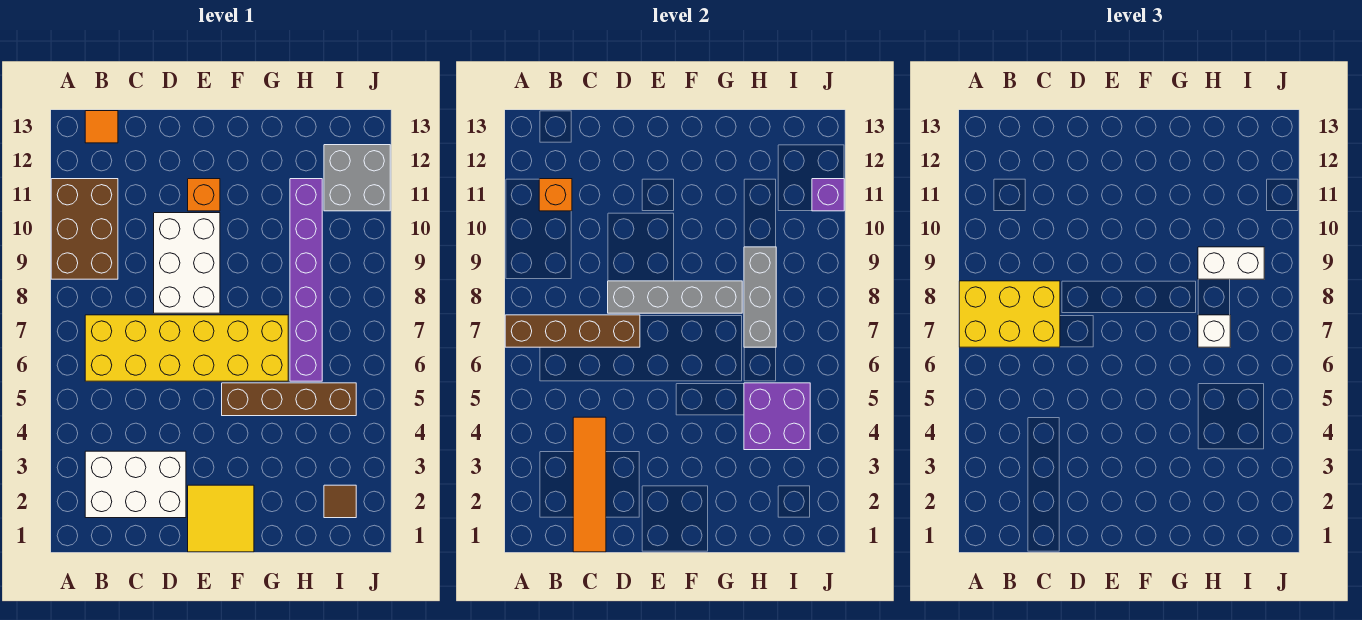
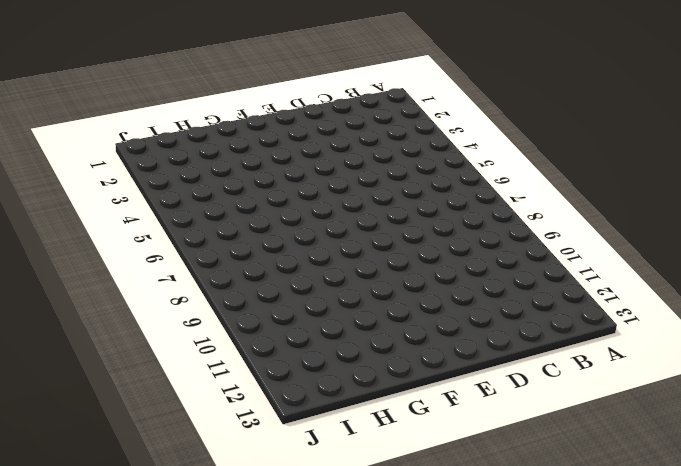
none -> brown brick A9:B11 level 1
none -> white brick B2:D3 level 1
none -> yellow brick B6:G7 level 1

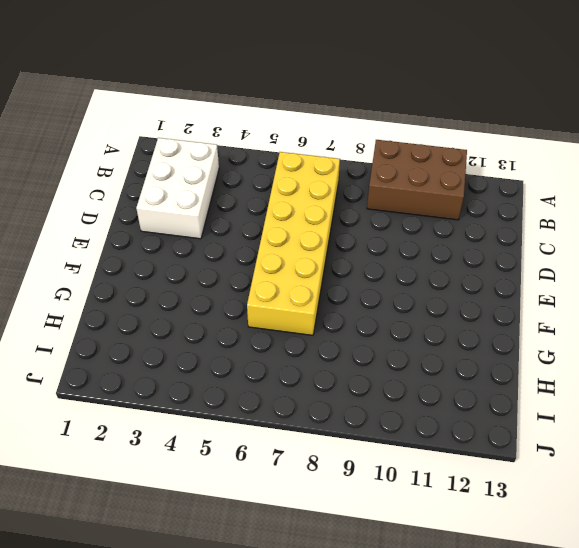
none -> orange tile B13 level 1
none -> white brick D8:E10 level 1
none -> yellow tile E1:F2 level 1

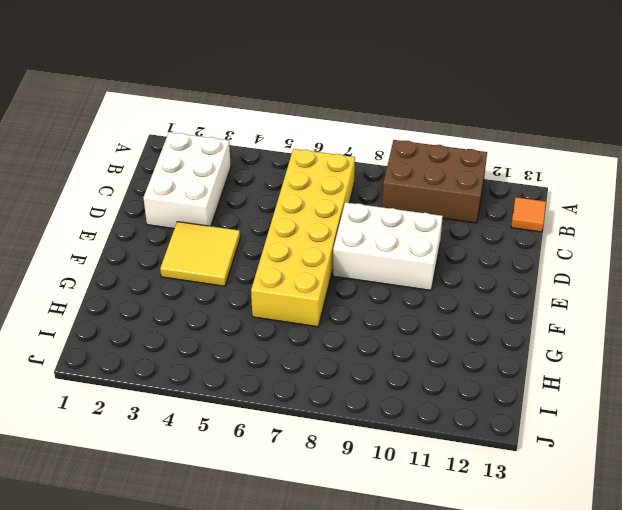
yellow tile E3:F4 level 1 -> yellow tile E1:F2 level 1
none -> orange brick E11 level 1
none -> brown brick F5:I5 level 1
none -> purple brick H6:H11 level 1

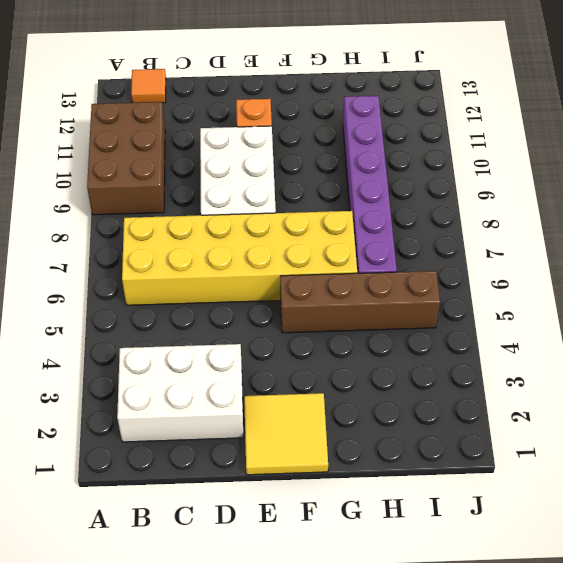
none -> brown tile I2 level 1
none -> grey brick I11:J12 level 1
none -> brown brick A7:D7 level 2

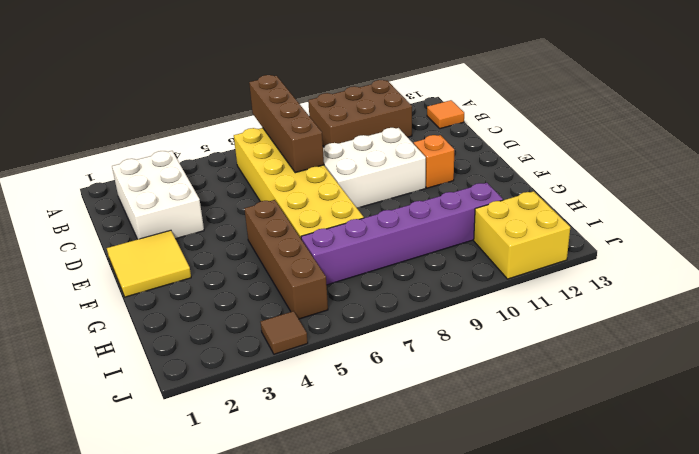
yellow brick I11:J12 level 1 -> grey brick I11:J12 level 1
brown tile J4 level 1 -> brown tile I2 level 1
none -> orange brick B11 level 2
none -> orange tile C1:C4 level 2
none -> grey brick D8:G8 level 2

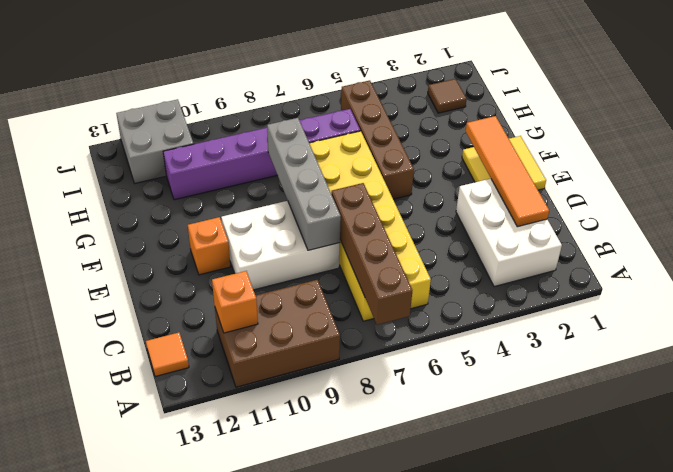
orange tile C2:F2 level 2 -> orange tile C1:C4 level 2
none -> purple brick H4:I5 level 2
none -> grey brick H7:H9 level 2
none -> purple brick J11 level 2

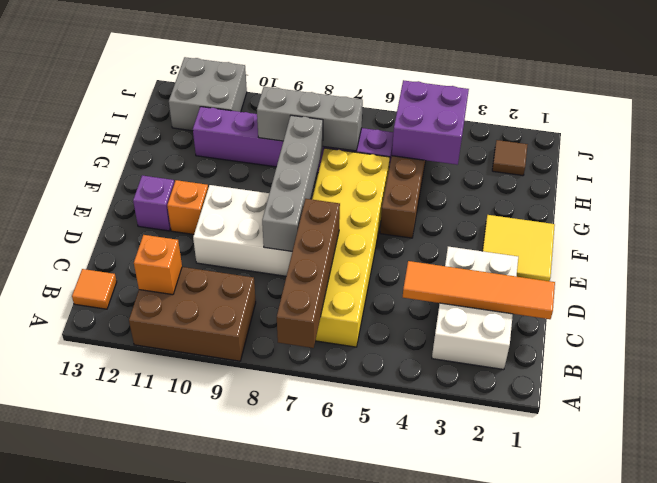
purple brick E12 level 1 -> purple brick J11 level 2
none -> yellow brick A7:C8 level 3
none -> white brick H7 level 3
none -> white brick H9:I9 level 3

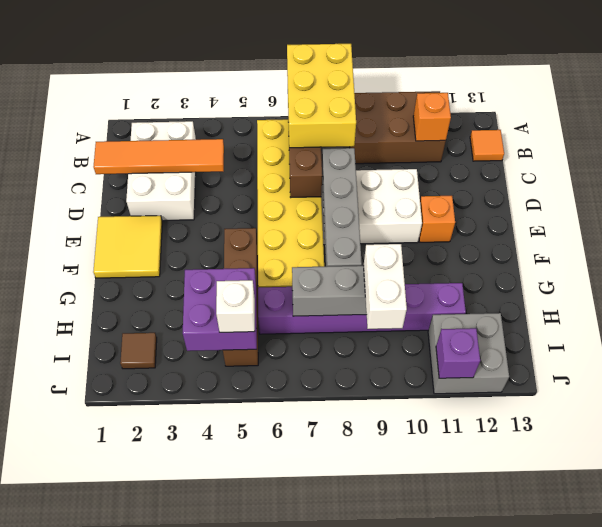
white brick I5 level 3 -> white brick H7 level 3

